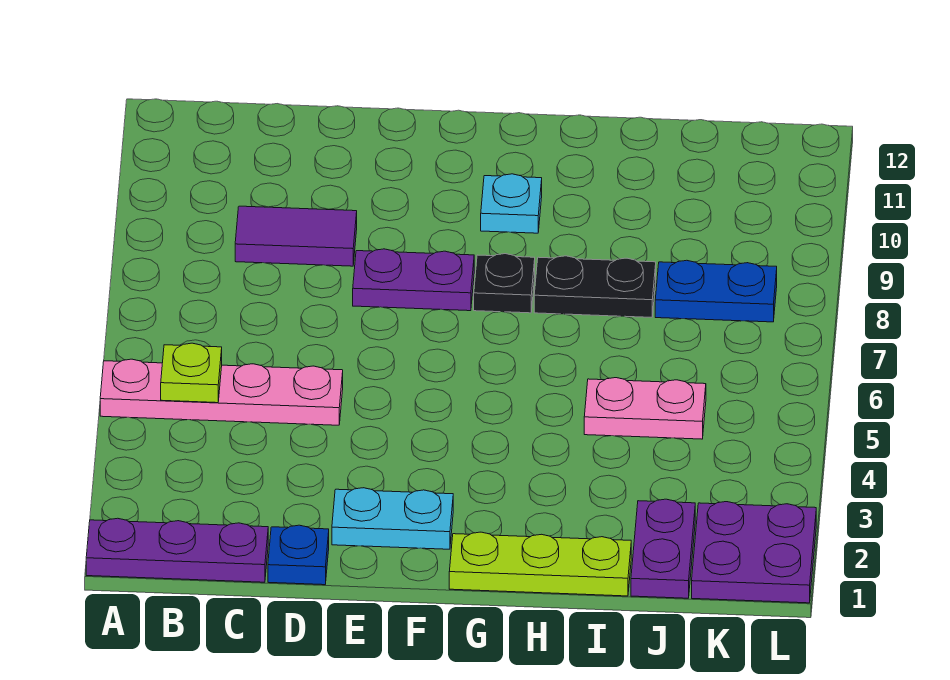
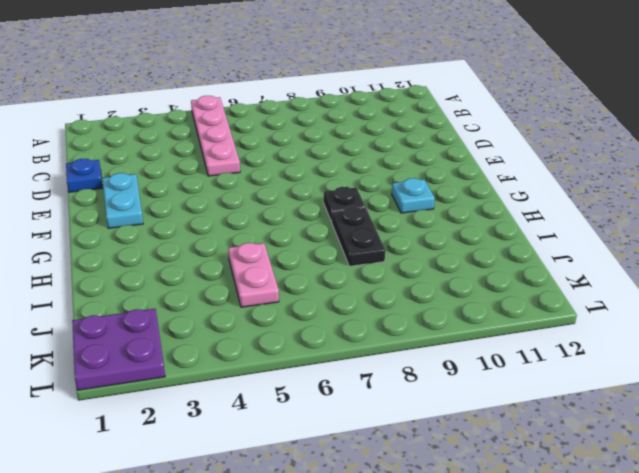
none -> purple plate A1:C1 level 1
none -> purple tile C9:D9 level 1
none -> purple plate E8:F8 level 1

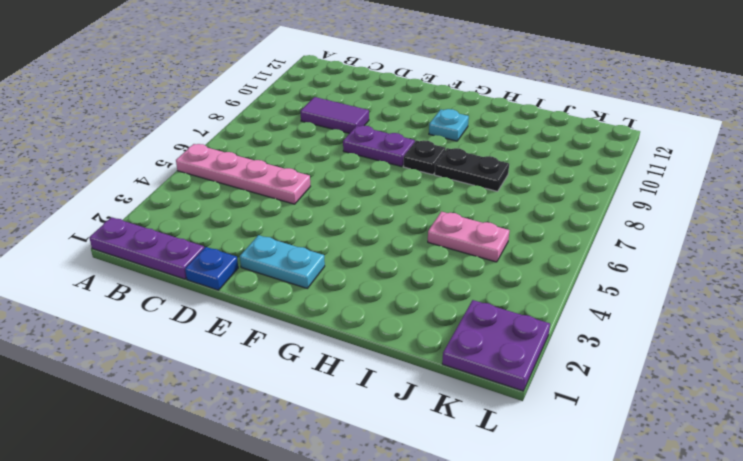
none -> lime plate G1:I1 level 1
none -> purple plate J1:J2 level 1
none -> blue plate J8:K8 level 1

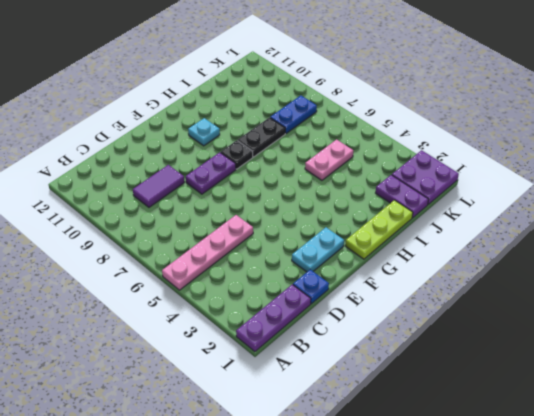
none -> lime plate B5 level 2

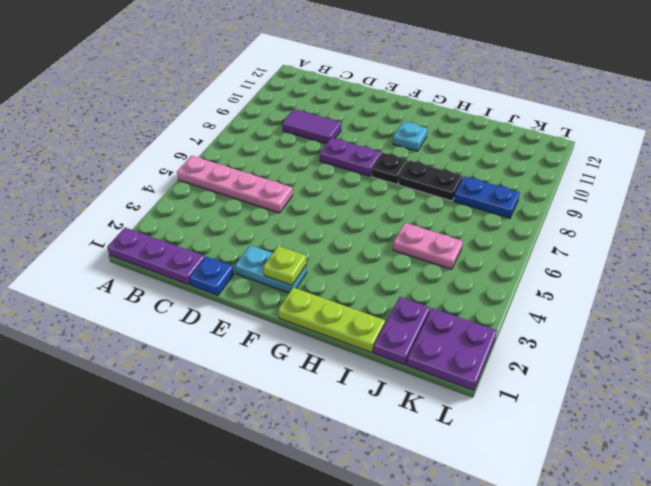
lime plate F2 level 2 -> lime plate B5 level 2

